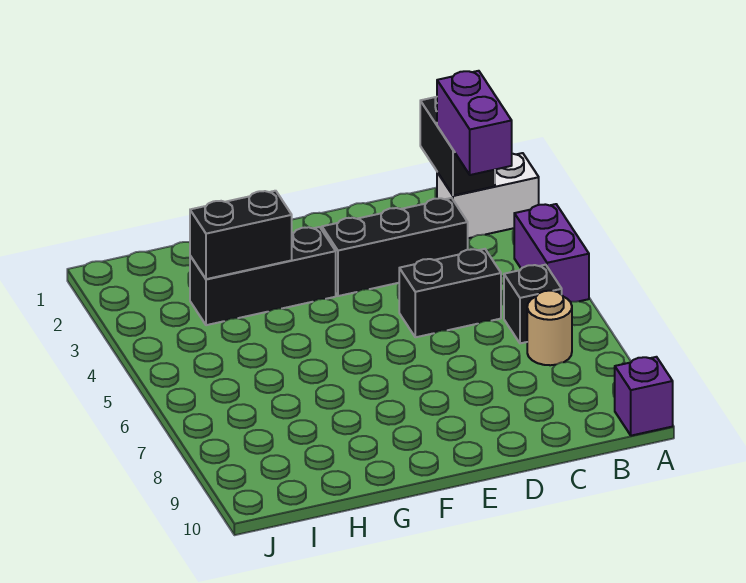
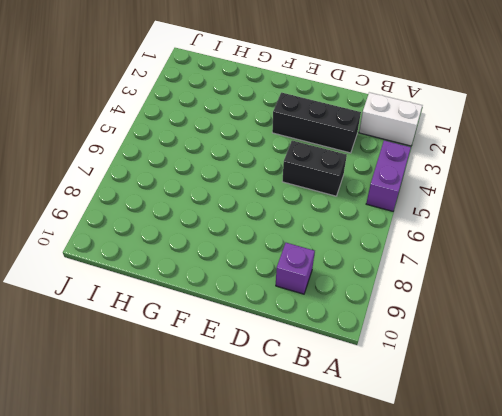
purple brick C9 level 1 -> purple brick A10 level 1
none -> black brick B6 level 1
none -> tan round brick B7 level 1

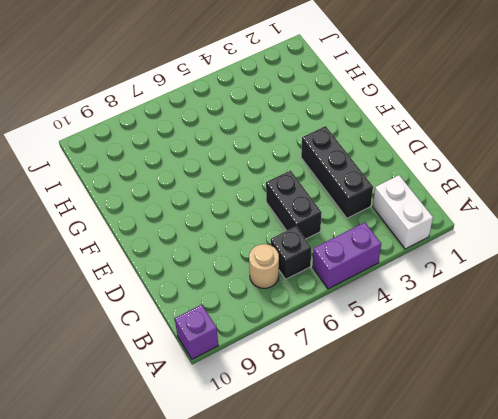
none -> black brick F3:H3 level 1
none -> black brick B1:B2 level 2

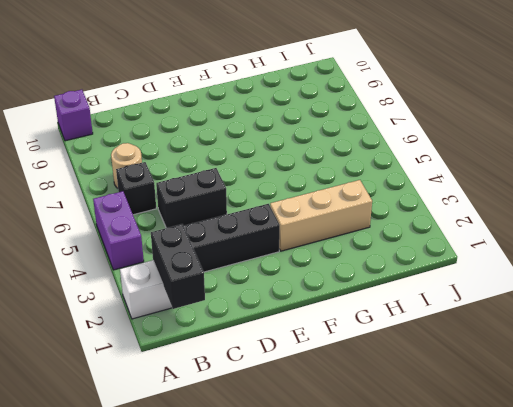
tan brick F3:H3 level 1 -> black brick F3:H3 level 1
none -> black brick G3:H3 level 2
none -> purple brick B2:B3 level 3

